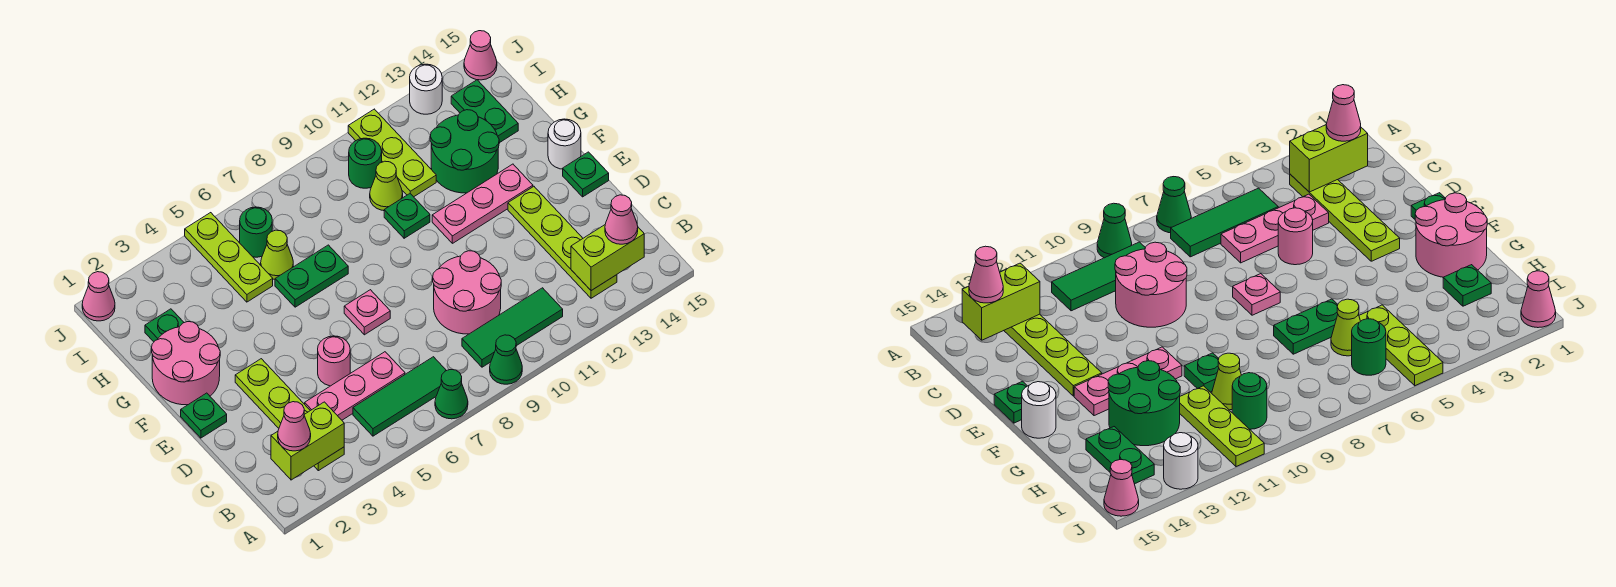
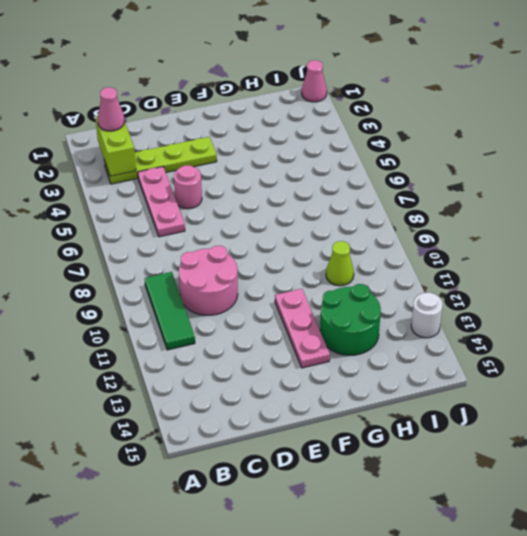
none -> green cone A7 level 1
none -> green cone A9 level 1
none -> green tile B5:B7 level 1
none -> lime plate B13:E13 level 1

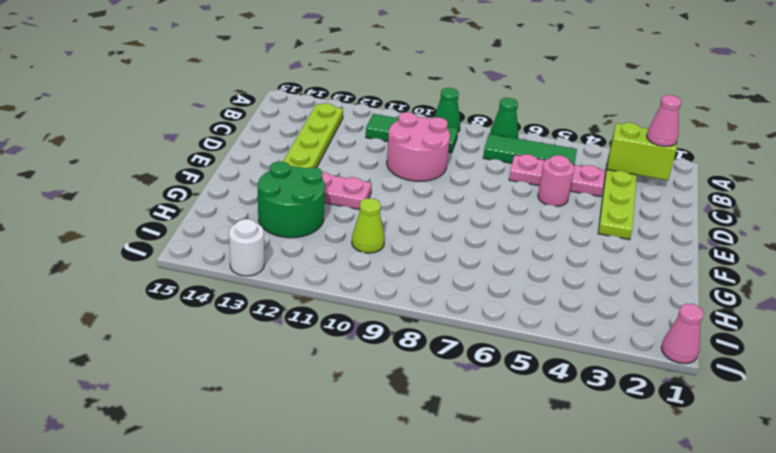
none -> green plate E1 level 1
none -> pink plate E7 level 1
none -> green plate E15 level 1
none -> pink round brick F1:G2 level 1

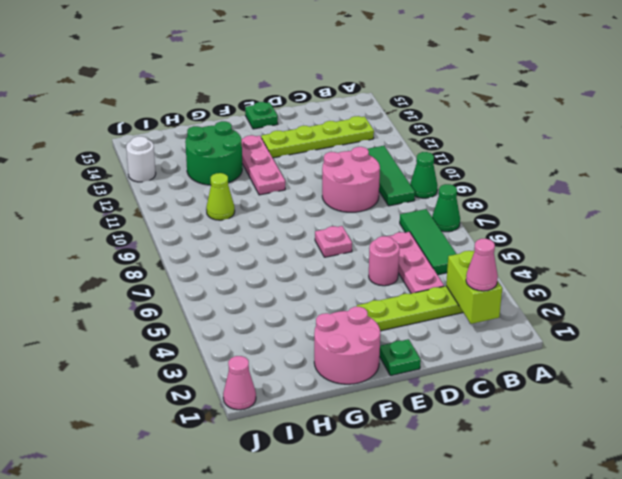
none -> white round brick F15 level 1
none -> green plate G6:G7 level 1
none -> green plate G10 level 1
none -> green plate H2 level 1

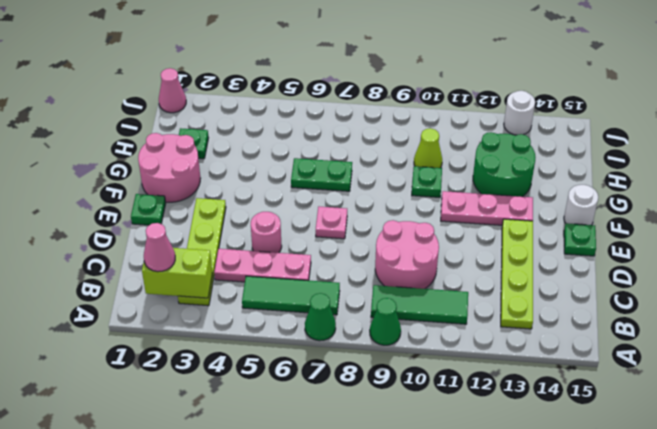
none -> lime plate H5:J5 level 1
none -> lime cone H6 level 1
none -> lime plate H11:J11 level 1
none -> green plate H14:I14 level 1

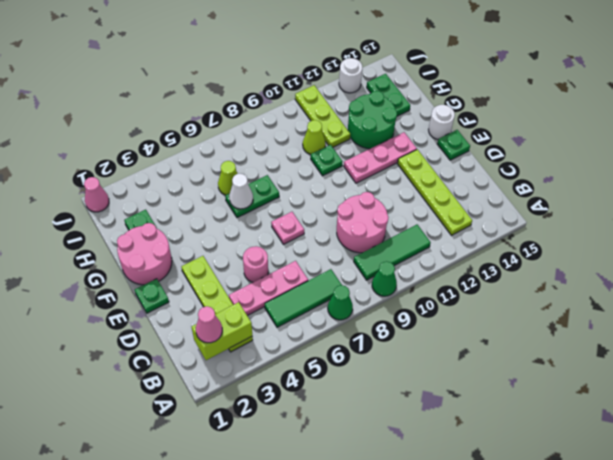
white cone G6 level 2 -> none
none -> lime plate H5:J5 level 1
none -> green round brick I6 level 1
none -> green round brick I10 level 1
none -> pink cone J15 level 1

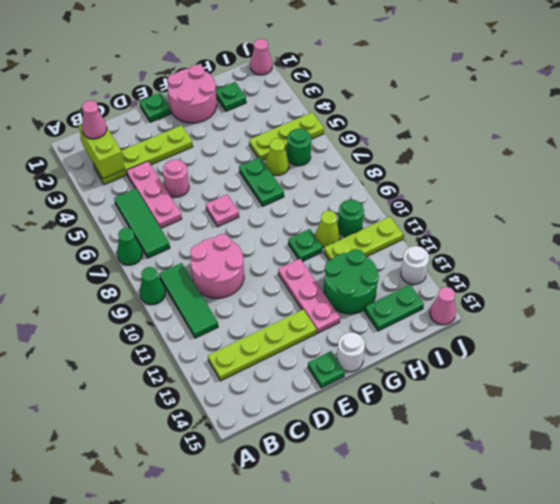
none -> lime brick B13:B14 level 2
none -> pink cone B14 level 3

